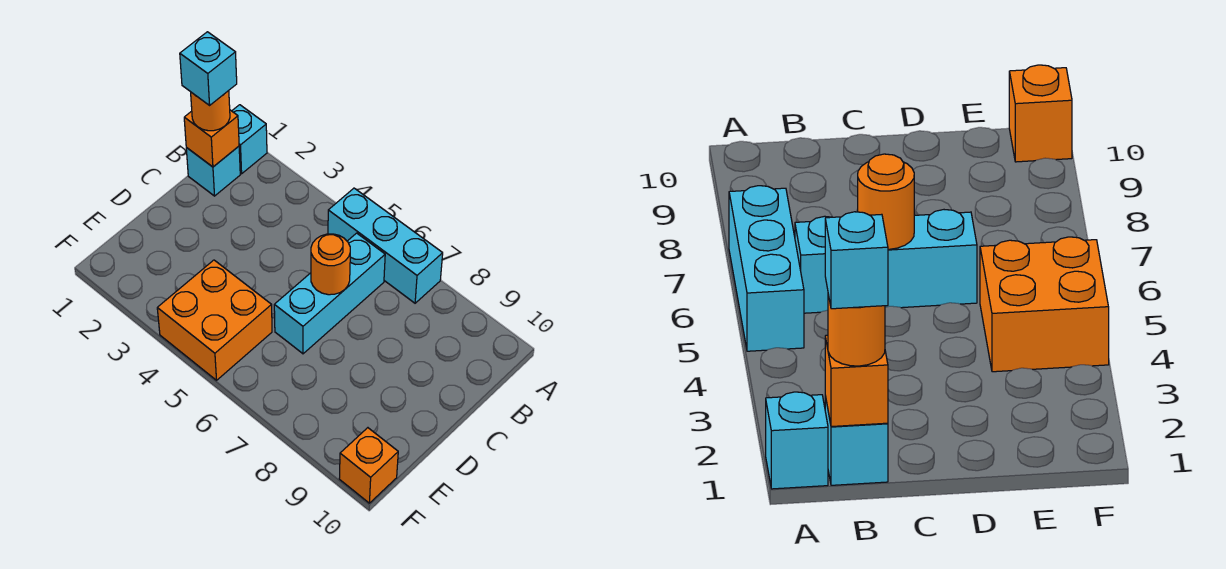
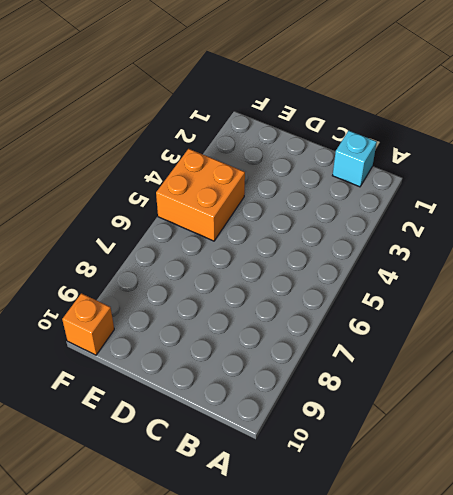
none -> cyan brick A1 level 1
none -> cyan brick A5:A7 level 1

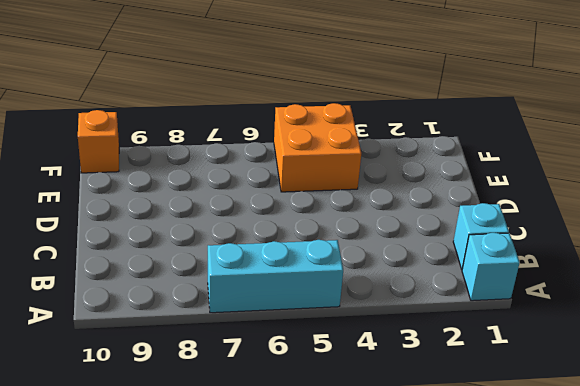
none -> cyan brick B6:D6 level 1
none -> orange brick B1 level 2

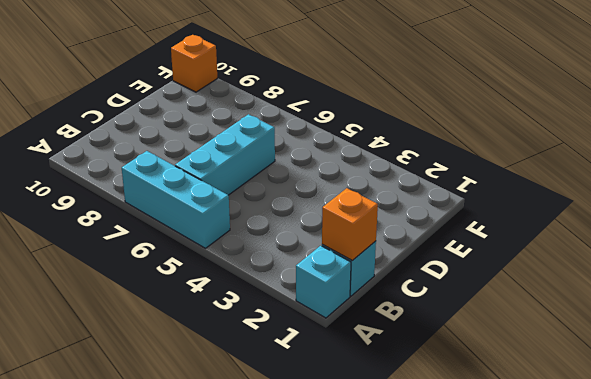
none -> orange brick E4:F5 level 1
none -> orange round brick C6 level 2

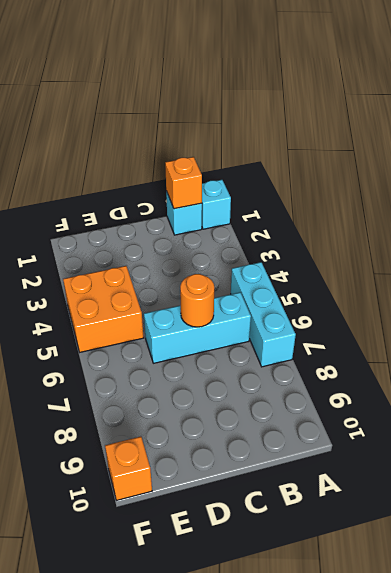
none -> orange round brick B1 level 3
none -> cyan brick B1 level 4

